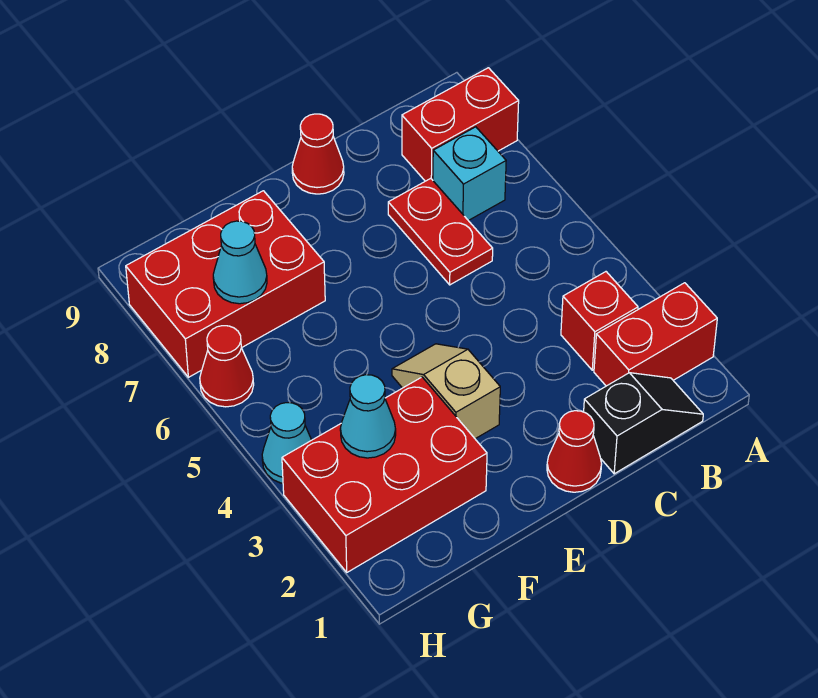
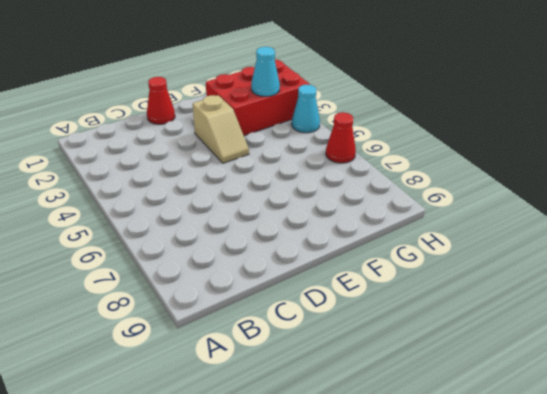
none -> red brick A2:B2 level 1
none -> red brick A8:B8 level 1
none -> black slope B1:C1 level 1 top C

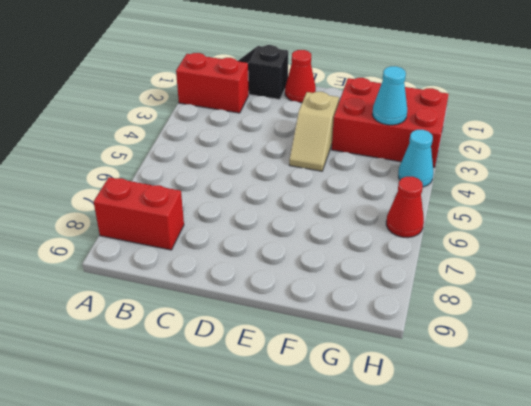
none -> red brick B3 level 1
none -> cyan brick B7 level 1
none -> red plate C6:C7 level 1

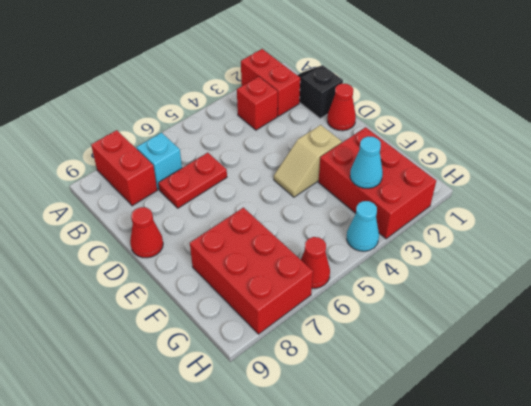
none -> cyan cone G7 level 2

